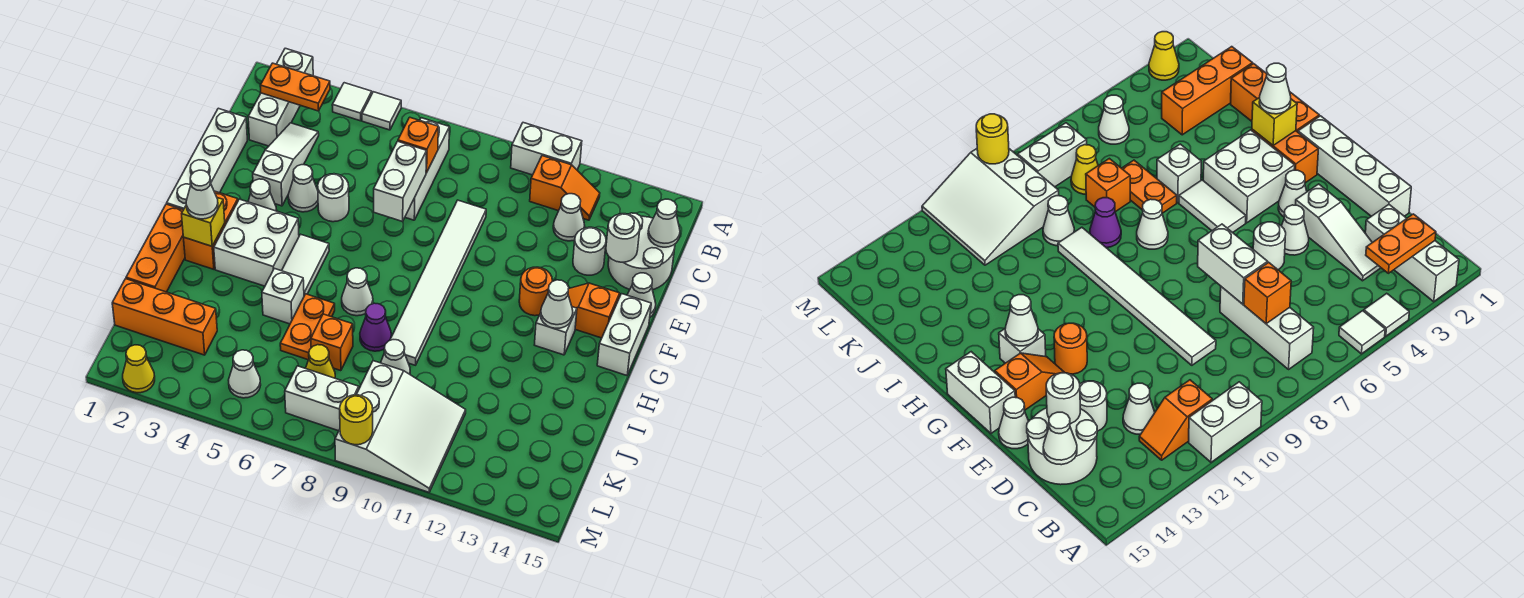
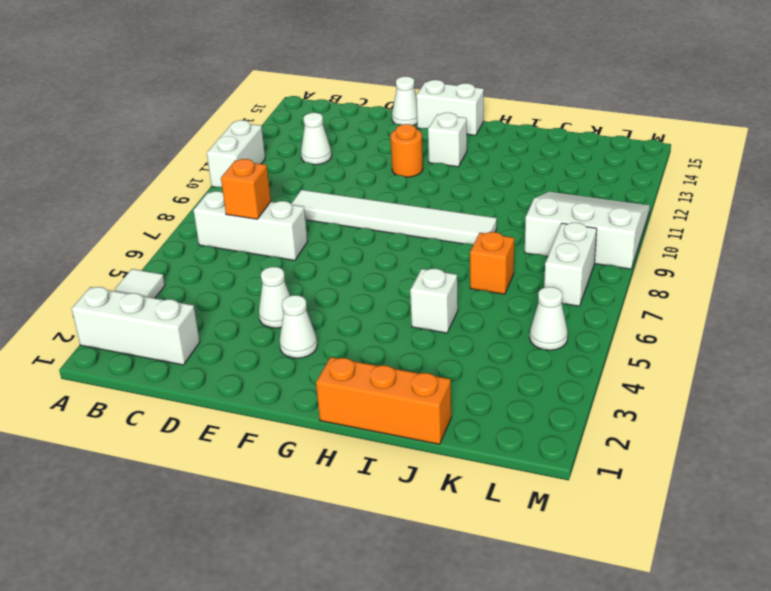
none -> white tile A5 level 1
none -> orange slope B11:B12 level 1 top 11
none -> white slope C3:E3 level 1 top E
none -> white round brick C14:D15 level 1

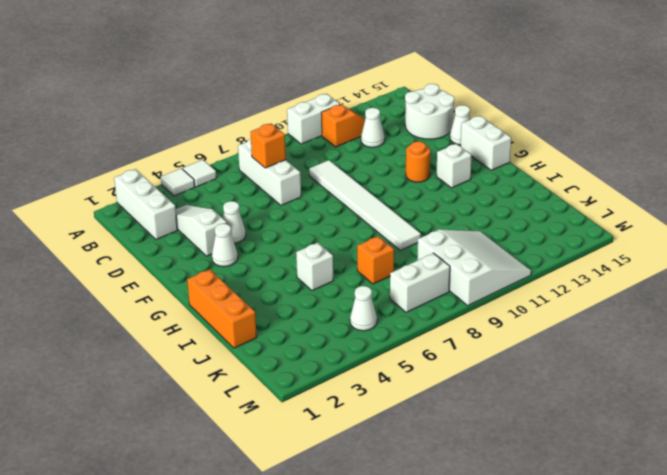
none -> white brick D1:G1 level 1
none -> white round brick D13 level 1
none -> white round brick E5 level 1
none -> orange slope F13:F14 level 1 top 14

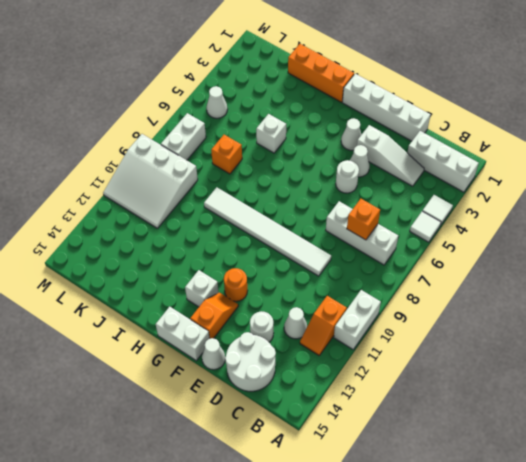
none -> orange brick G2:H2 level 1
none -> white brick G3:H4 level 1
none -> white tile G5:H5 level 1
none -> white cone H7 level 1

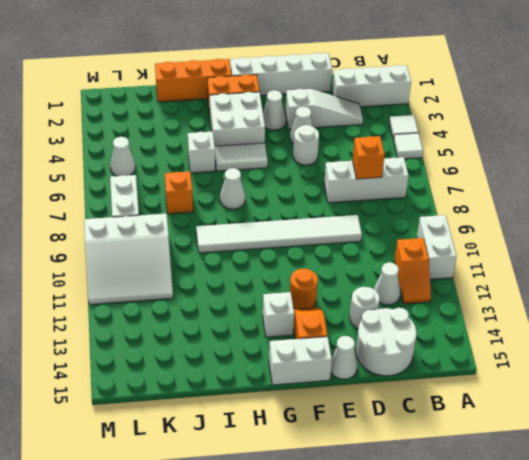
none -> orange plate I6:J6 level 1
none -> purple cone I8 level 1
none -> white cone J9 level 1
none -> orange brick K1:K3 level 1

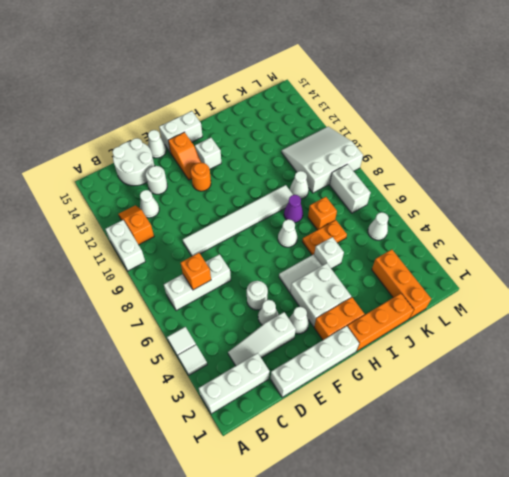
none -> yellow cone K7 level 1
none -> yellow cone M2 level 1
none -> orange plate B2:B3 level 2
none -> white cone C15 level 2

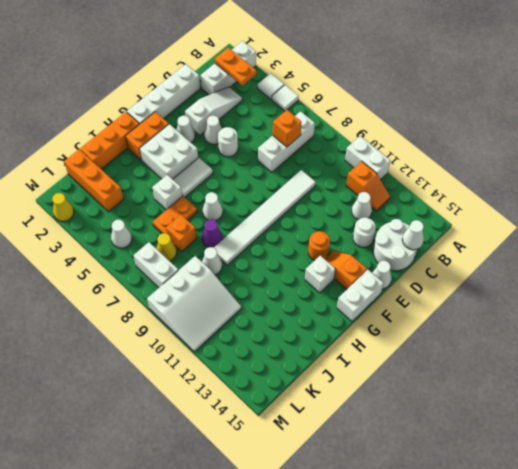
none -> white brick D7:E7 level 2
none -> white round brick D14 level 2
none -> white cone G13 level 2
none -> yellow brick H2 level 2

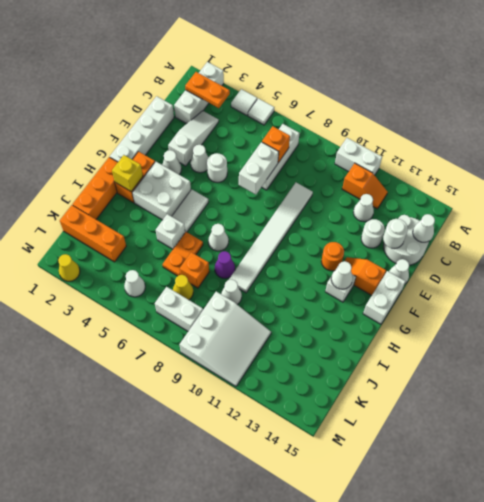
none -> yellow round brick M9 level 2
none -> white cone H2 level 3

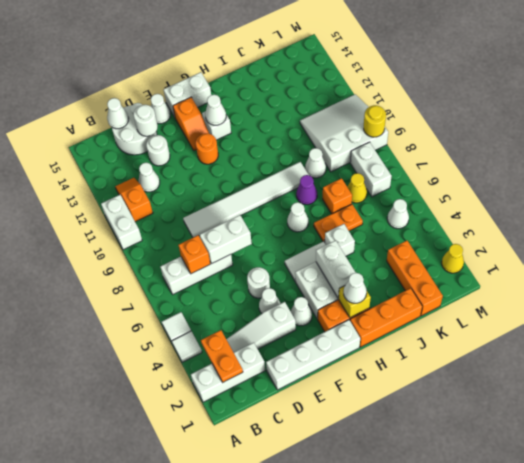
white brick H3:H4 level 2 -> none

